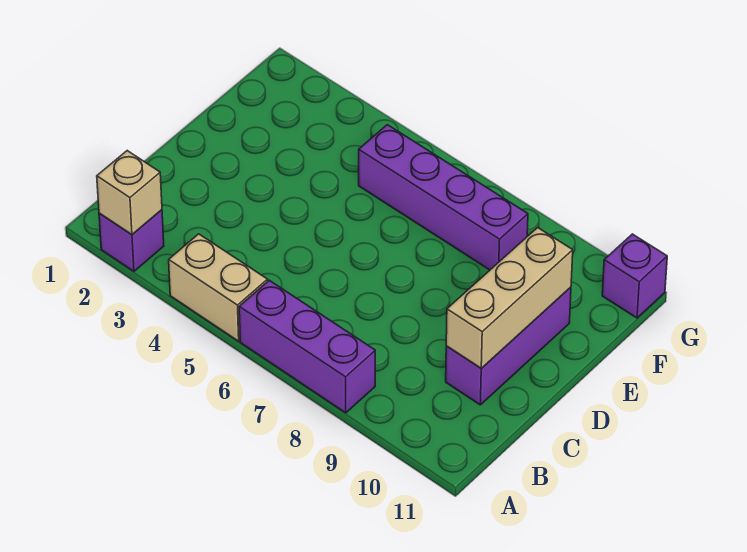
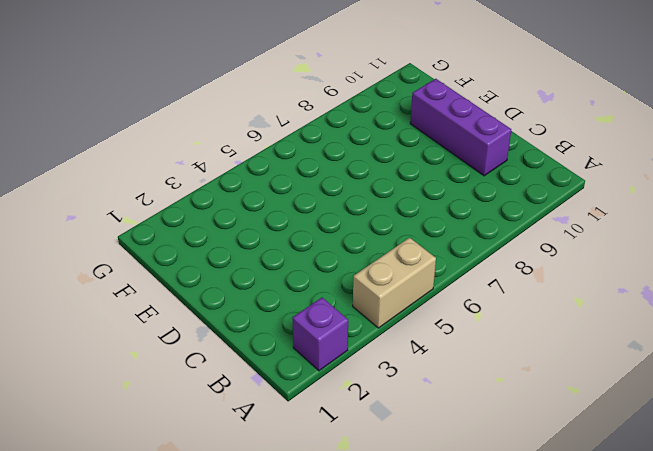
none -> purple brick A6:A8 level 1
none -> purple brick F5:F8 level 1

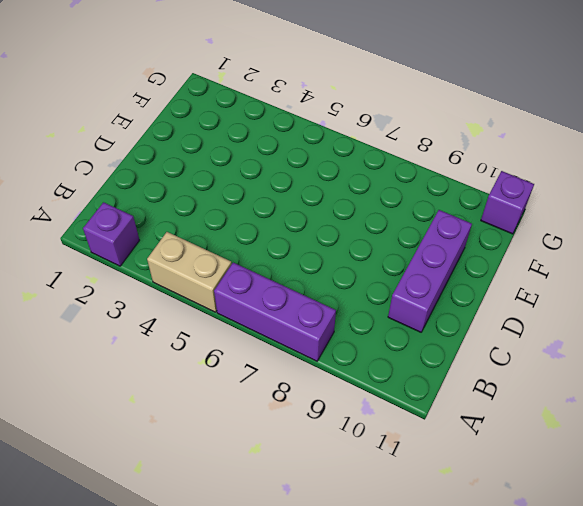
none -> purple brick F5:F8 level 1
none -> tan brick A2 level 2

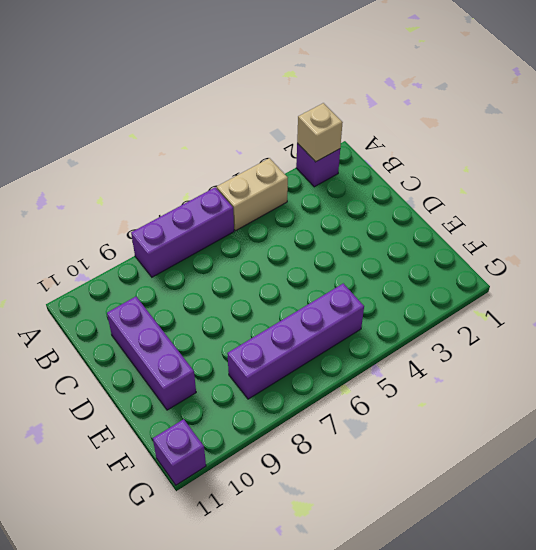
none -> tan brick C10:E10 level 2

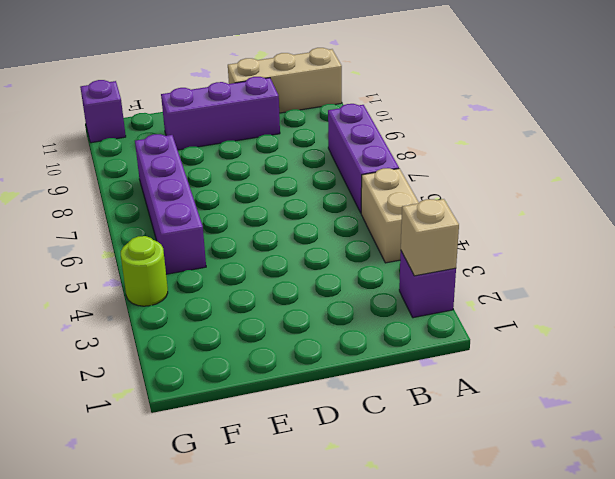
tan brick A11:C11 level 1 -> tan brick C10:E10 level 2
lime round brick G4 level 1 -> none

